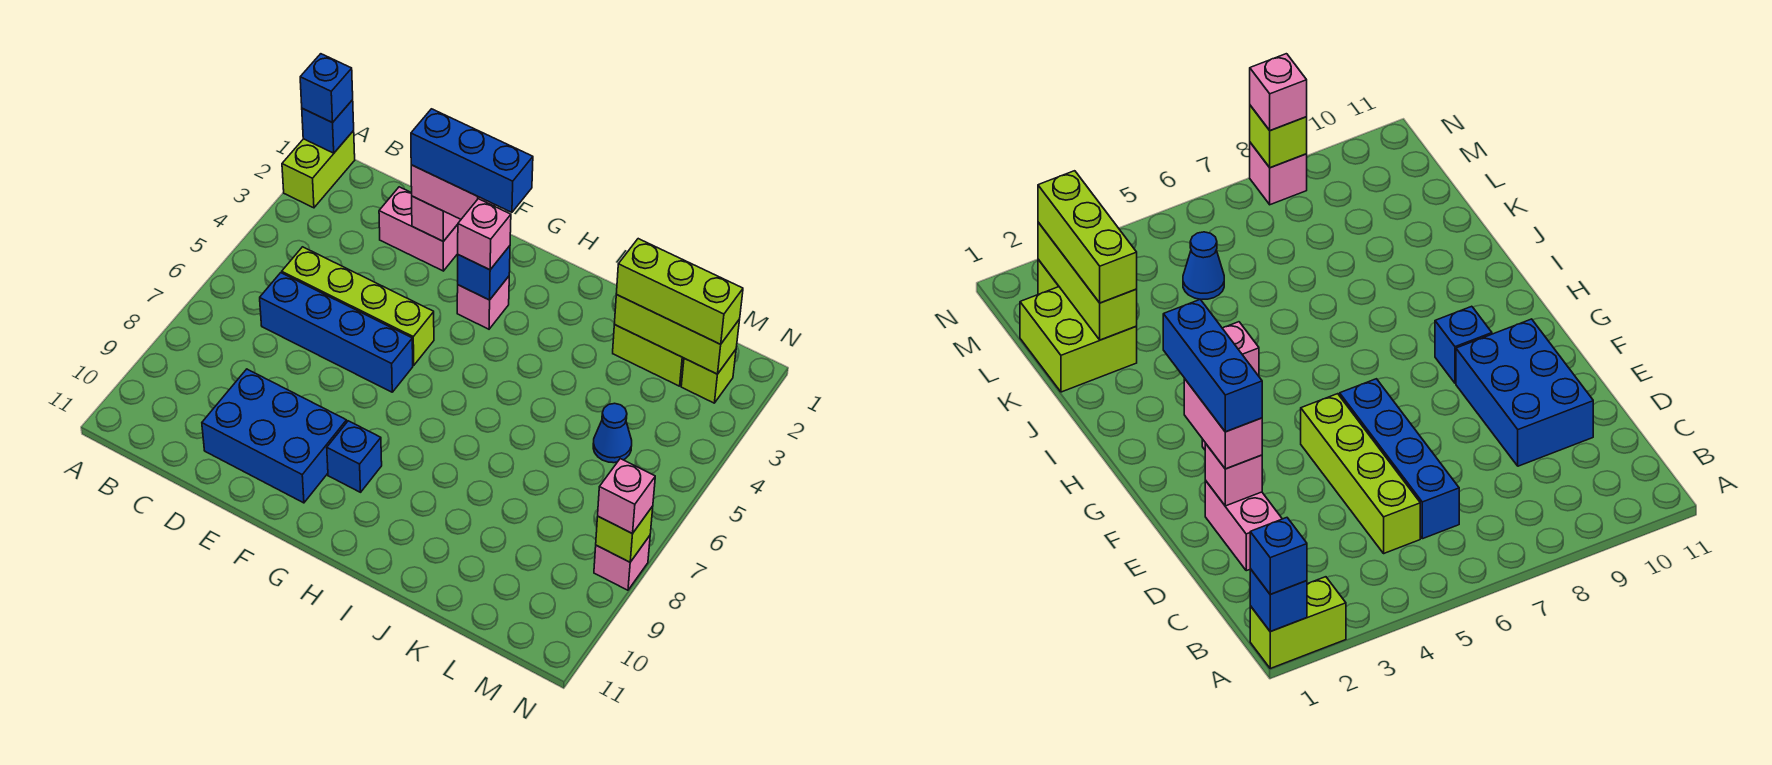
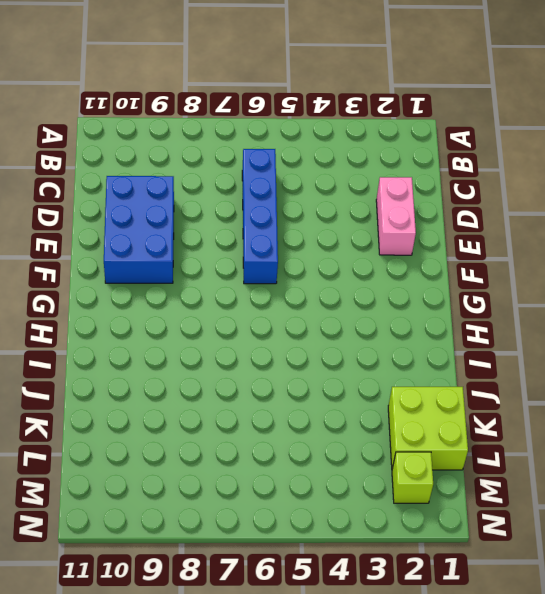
none -> lime brick A1:A2 level 1
none -> lime brick C5:F5 level 1
none -> pink brick G3 level 1

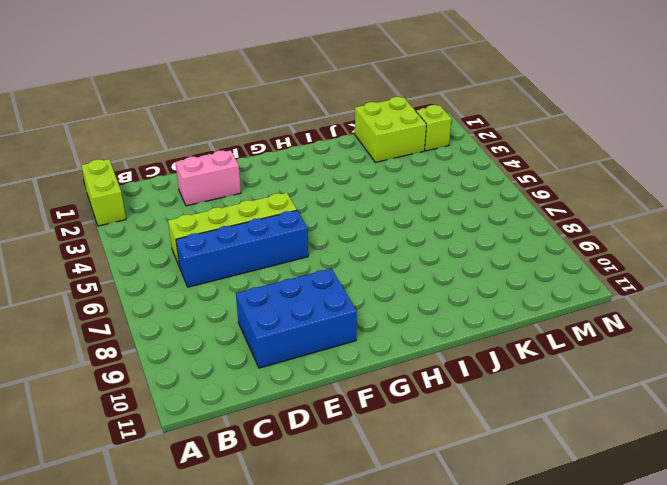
none -> pink brick G3 level 1
none -> blue brick G9 level 1
none -> blue cone L5 level 1

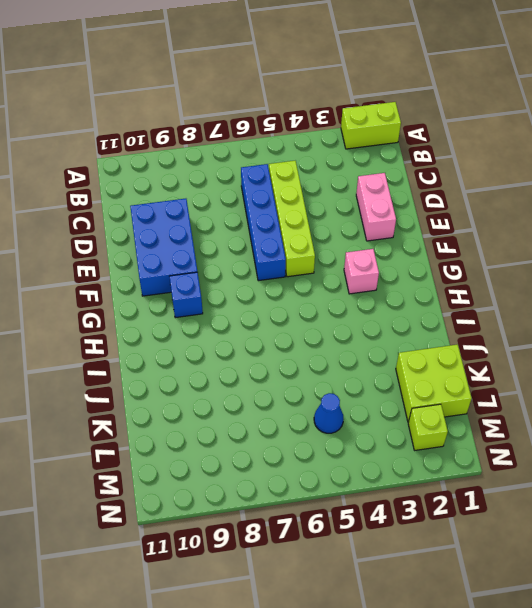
none -> pink brick N8 level 1
none -> blue brick A1 level 2
none -> pink brick E2 level 2

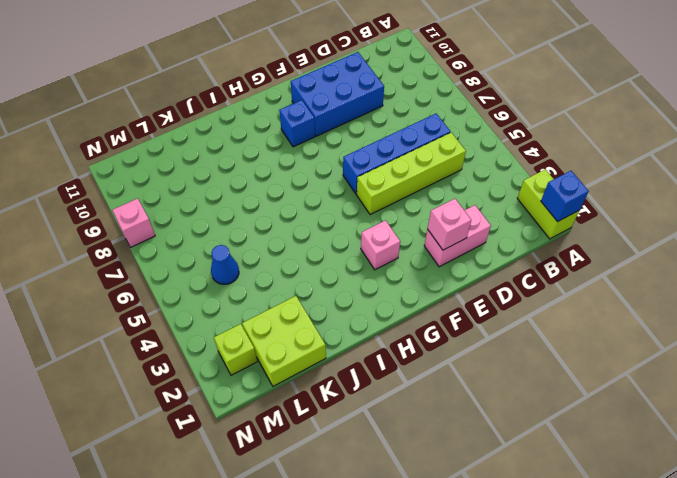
none -> blue brick G3 level 2
none -> lime brick K2:M2 level 2
none -> lime brick N8 level 2

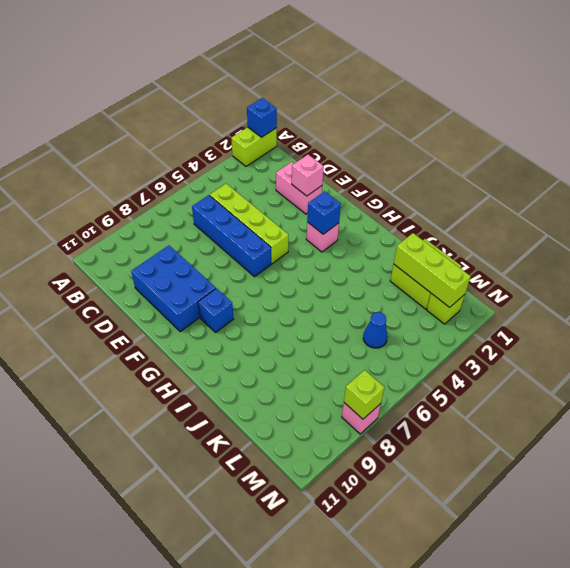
none -> blue brick A1 level 3
none -> pink brick E2:F2 level 3
none -> pink brick G3 level 3

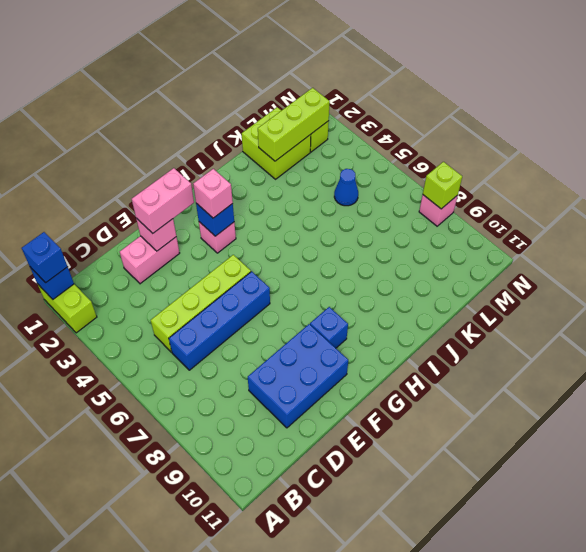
none -> lime brick K2:M2 level 3
none -> pink brick N8 level 3
none -> blue brick E2:G2 level 4

